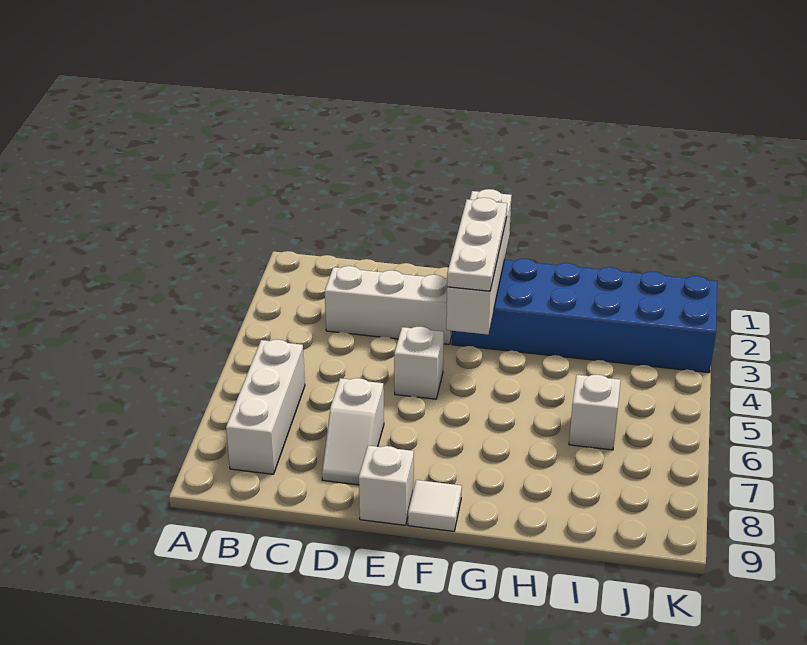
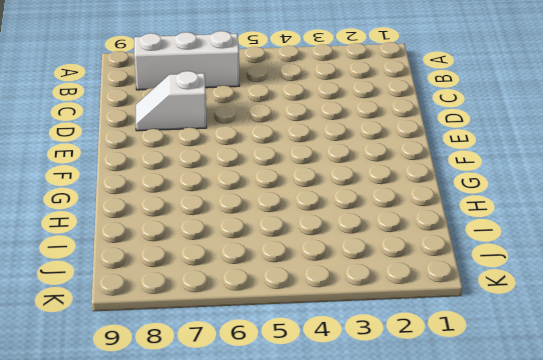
none -> white brick C3:E3 level 1
none -> white brick E5 level 1

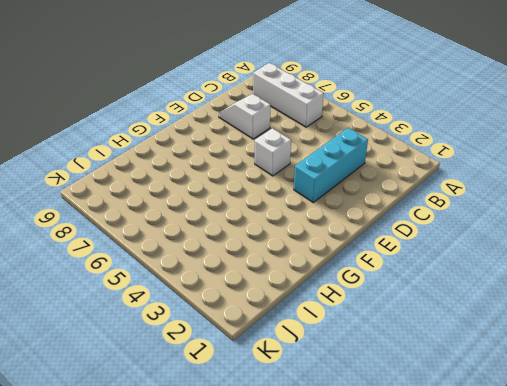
cyan brick C3:E3 level 1 -> white brick C3:E3 level 1
none -> white brick E9 level 1
none -> blue brick F2:K3 level 1

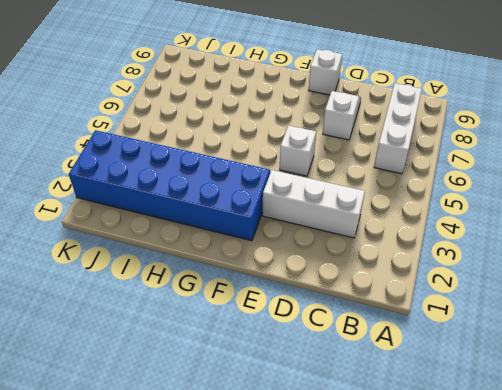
none -> white tile F9 level 1
none -> white brick I6 level 1

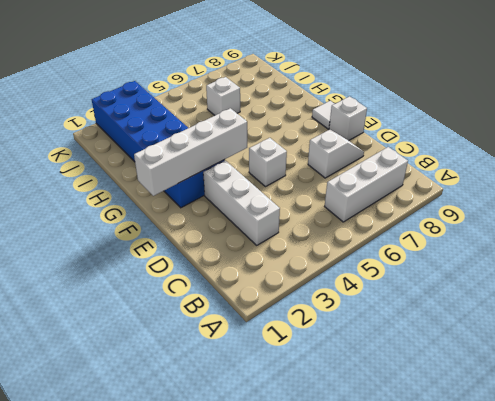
none -> white plate F2:F4 level 3

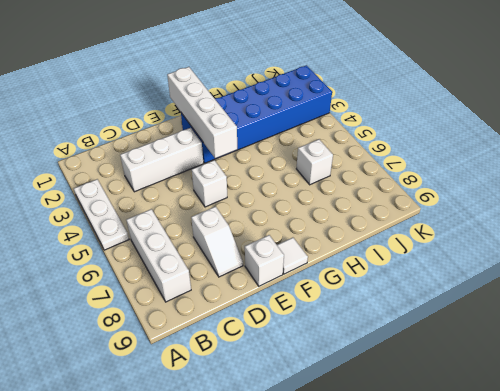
white plate A3:A5 level 1 -> white plate F2:F4 level 3

